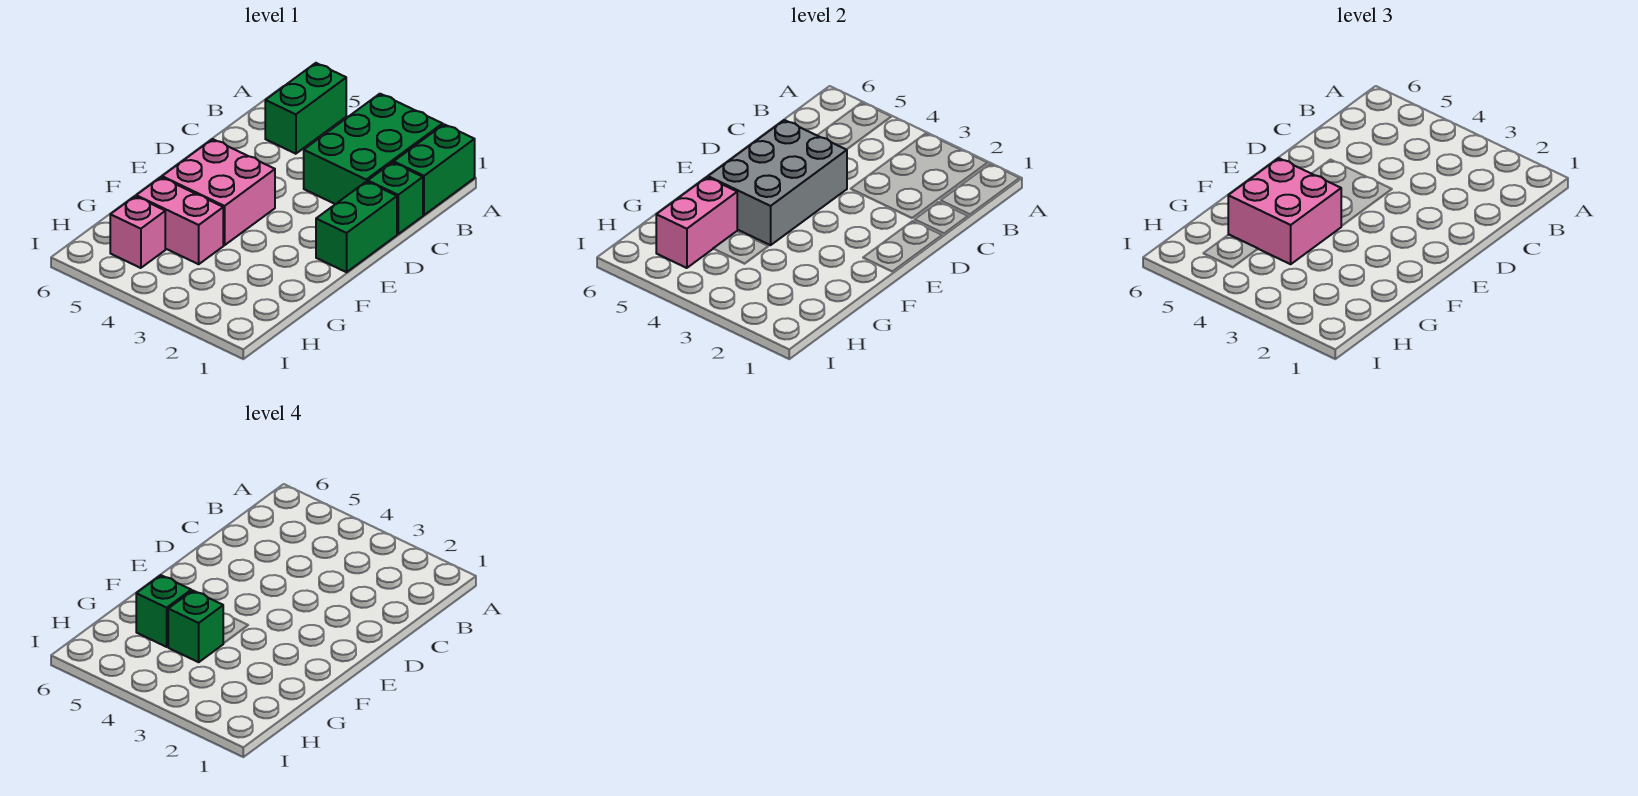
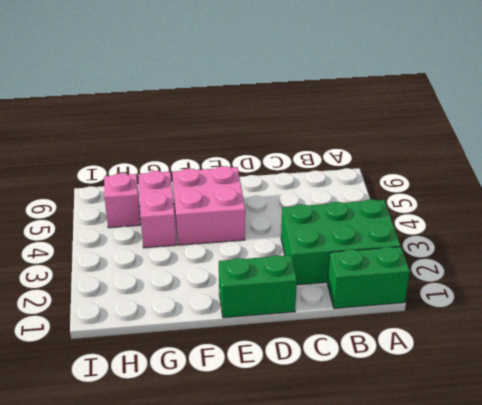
none -> green brick A5:B5 level 1
none -> green brick C1 level 1
none -> grey brick D4:F5 level 2

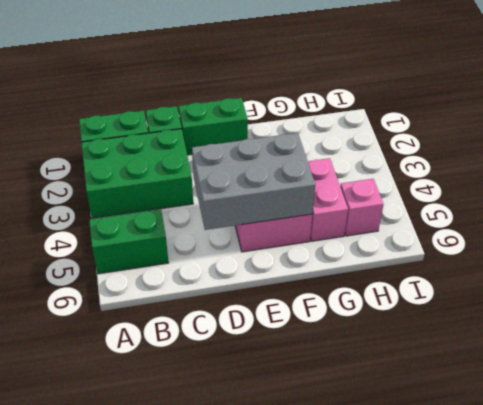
none -> pink brick G5:H5 level 2
none -> pink brick F4:G5 level 3
none -> green brick G4 level 4

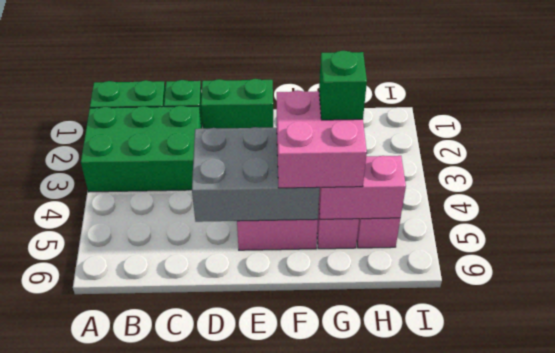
none -> green brick A5:B5 level 1
none -> green brick G5 level 4

